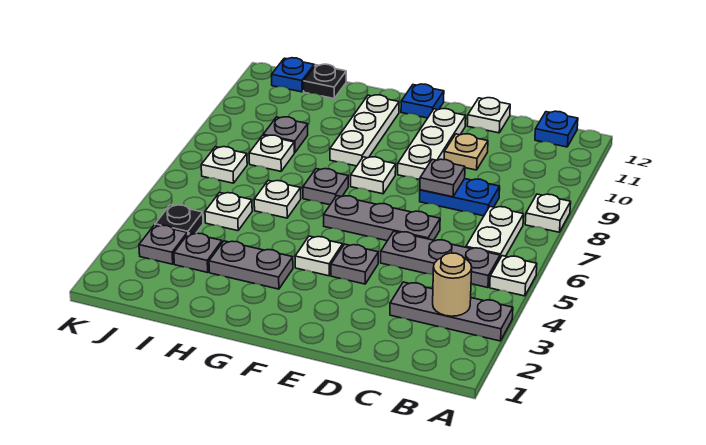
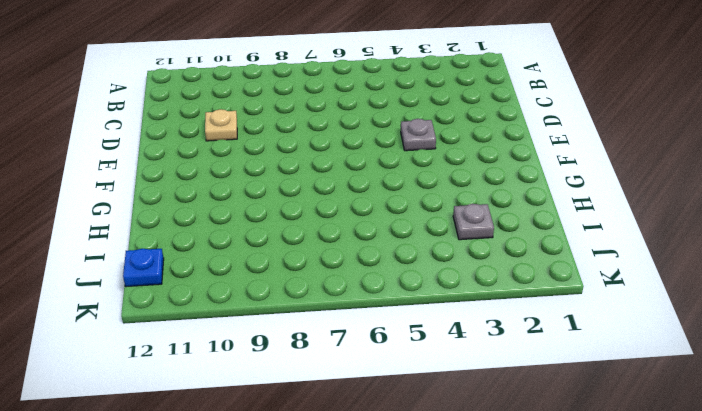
none -> grey plate A3:C3 level 1
none -> white plate A5 level 1
none -> white plate A8 level 1
none -> grey plate B5:D5 level 1

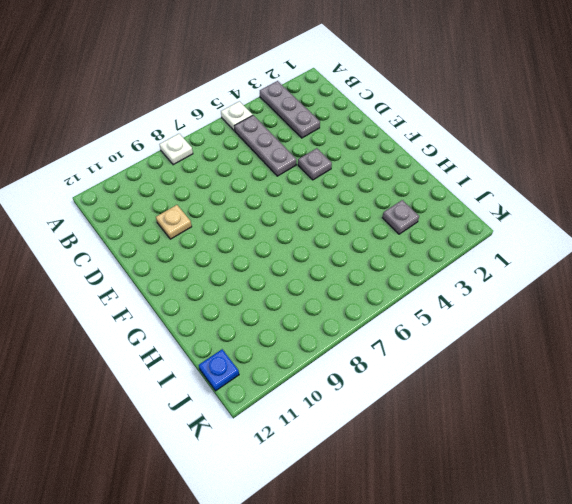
none -> white plate B6:B7 level 1
none -> blue plate B12 level 1
none -> blue plate C8:D8 level 1
none -> grey plate D6:F6 level 1

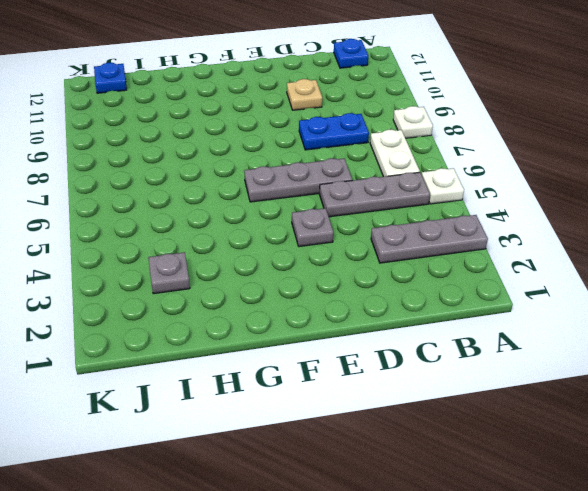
none -> white plate D12 level 1
none -> white plate E9:E11 level 1
none -> white plate F4 level 1
none -> white plate F8 level 1

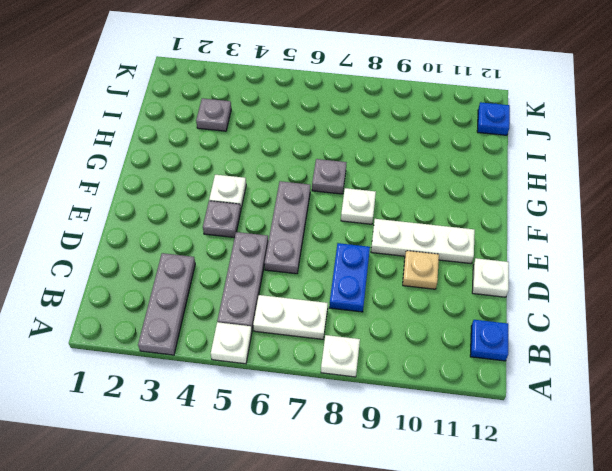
none -> blue plate F12 level 1
none -> grey plate G3:H3 level 1
none -> white plate G9:G11 level 1
none -> white plate H6 level 1

